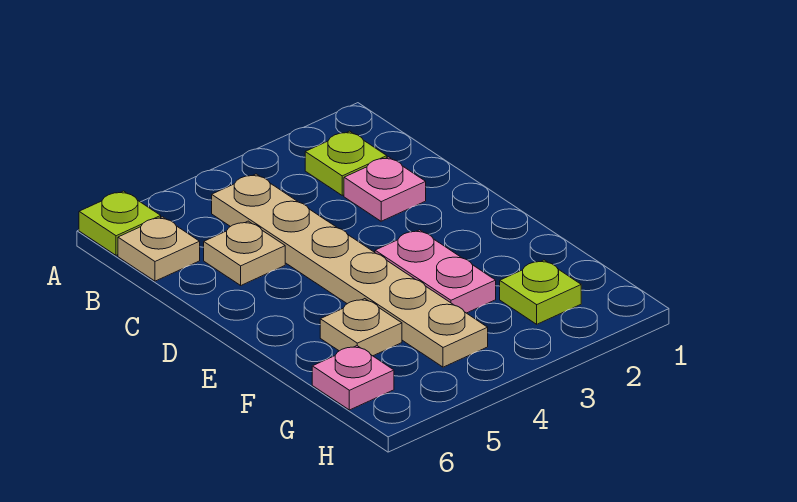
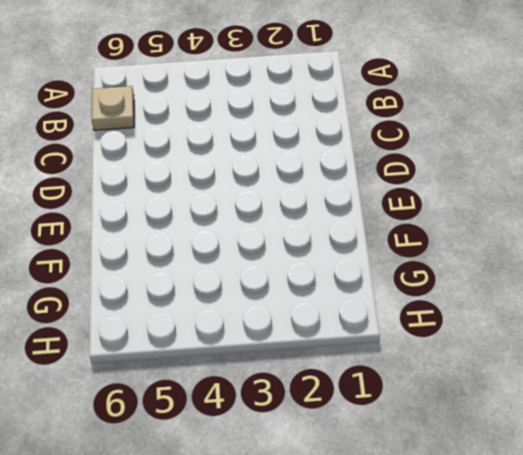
none -> lime plate A6 level 1
none -> lime plate B2 level 1

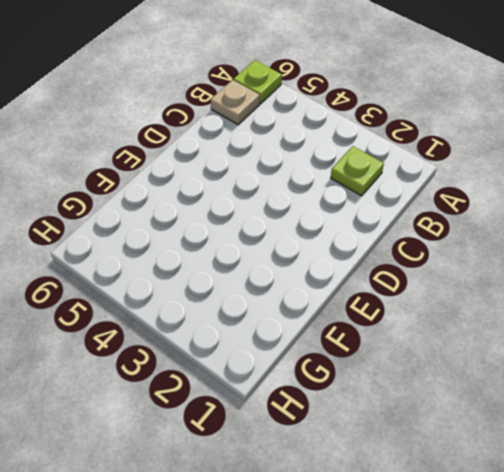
none -> tan plate B4:G4 level 1
none -> pink plate C2 level 1

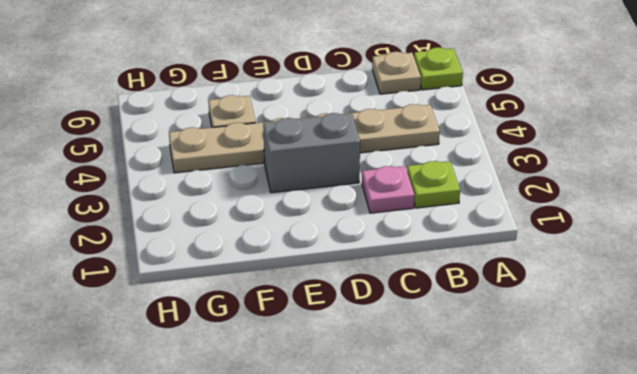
grey brick D3:E3 level 1 -> pink plate E3:F3 level 1
none -> tan plate C5 level 1
none -> lime plate G2 level 1

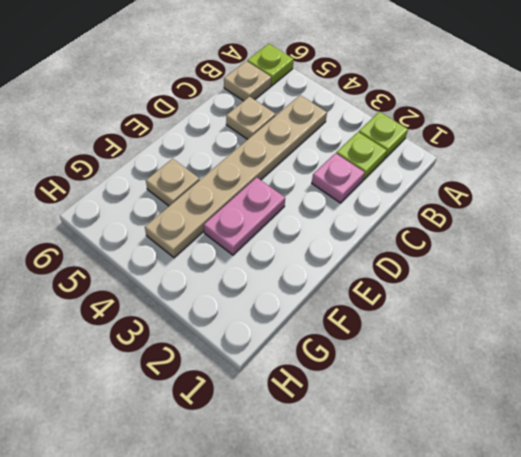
lime plate A2 level 1 -> lime plate G2 level 1
none -> pink plate G6 level 1

